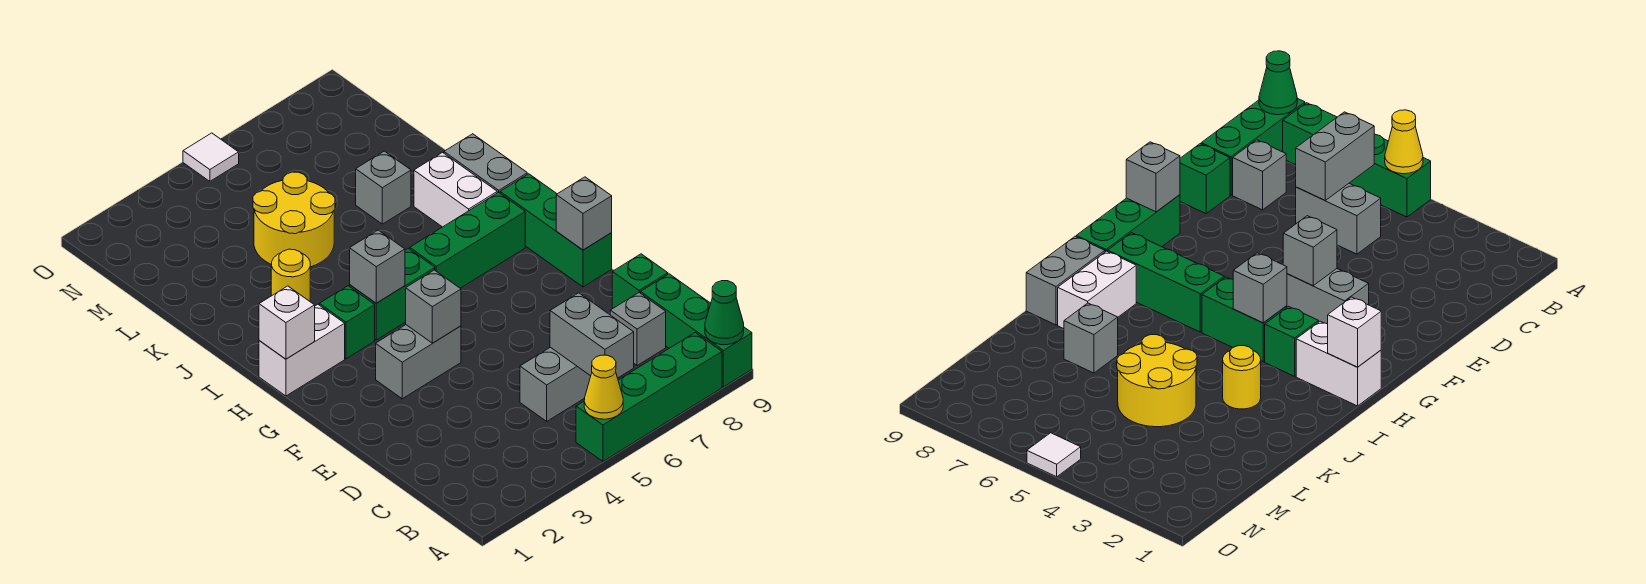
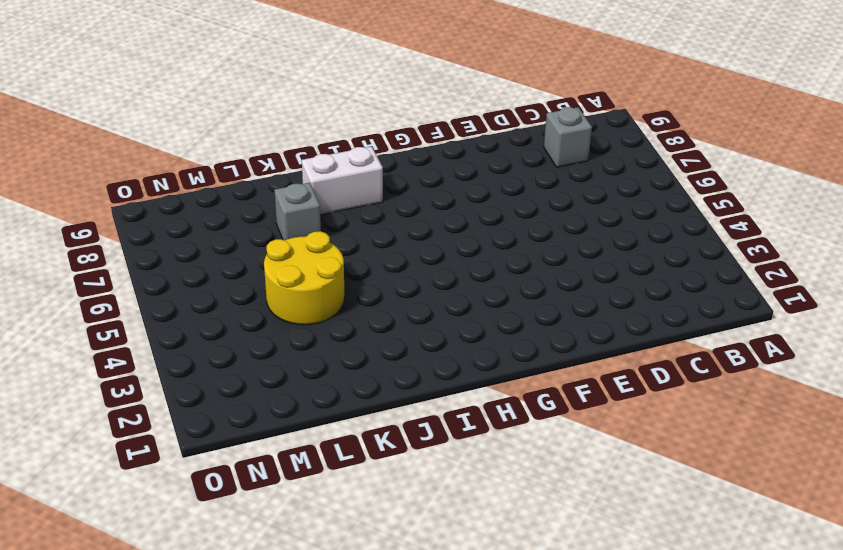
none -> green brick A5:A8 level 1
none -> green brick A9:C9 level 1
none -> grey brick C5:C6 level 1

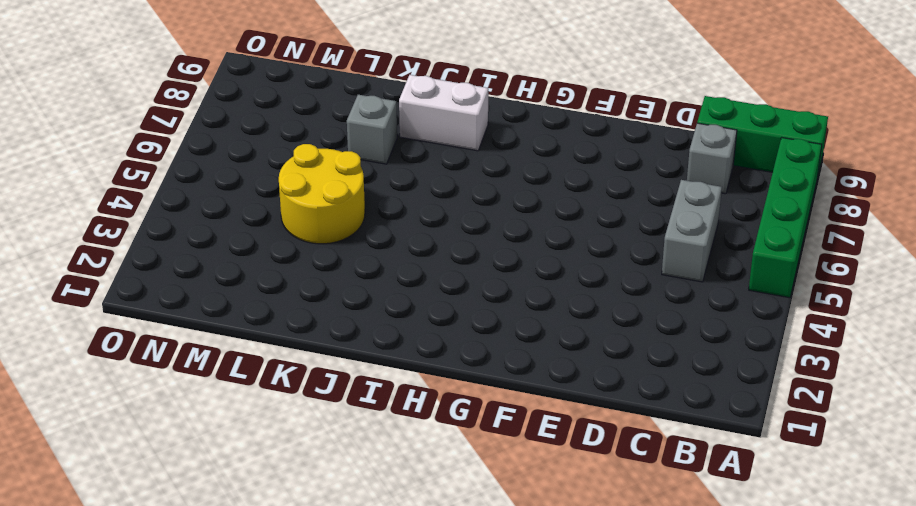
none -> green brick D9 level 1
none -> grey brick F3:F4 level 1
none -> green brick F9:H9 level 1

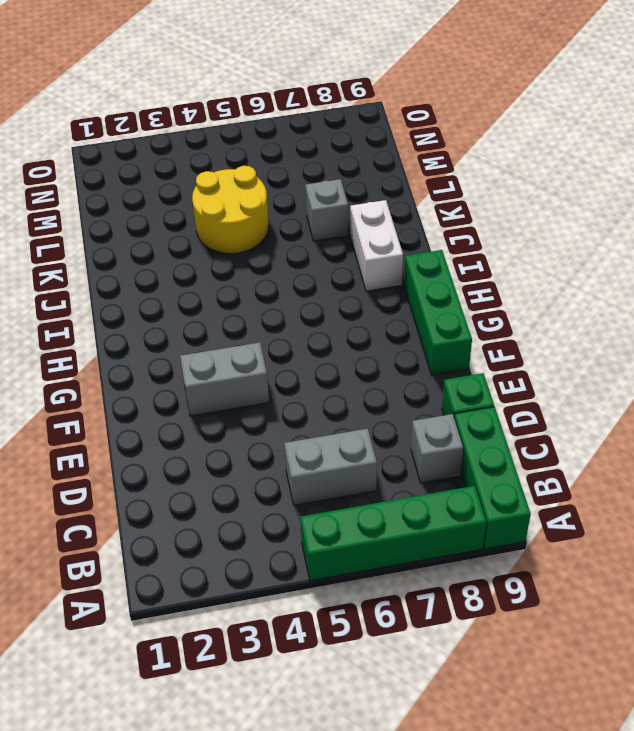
none -> white brick H1:H2 level 1
none -> green brick H3 level 1
none -> green brick H4:H5 level 1

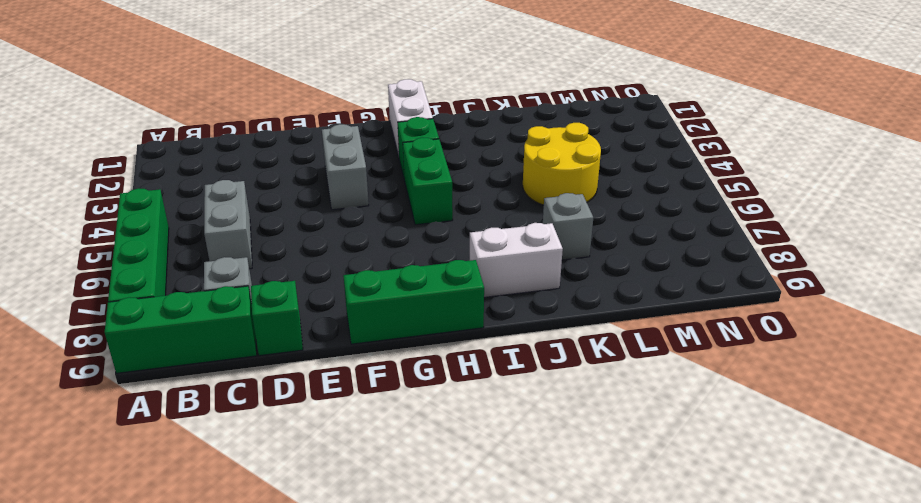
none -> green brick H6:H8 level 1
none -> grey brick I9:J9 level 1
none -> yellow round brick J3 level 1

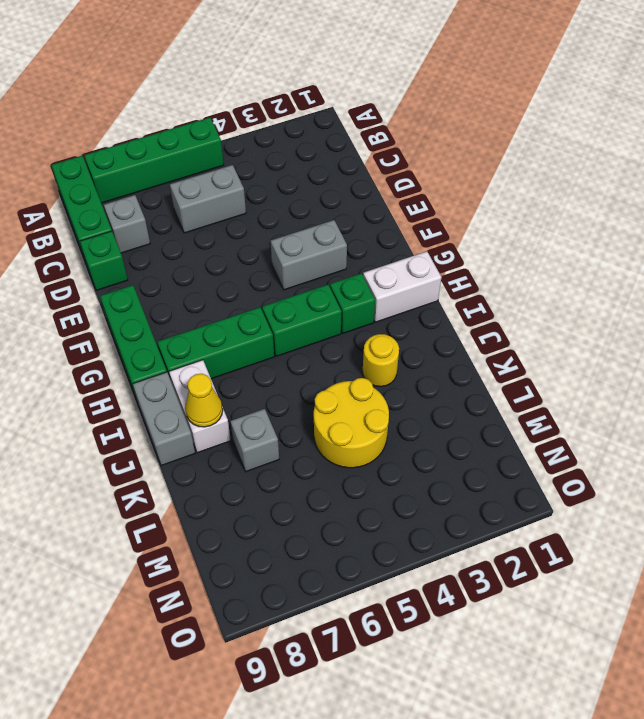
yellow cone J8 level 2 -> yellow cone A5 level 2
none -> white tile O5 level 1
none -> green cone A9 level 2
none -> grey brick B6:C6 level 2

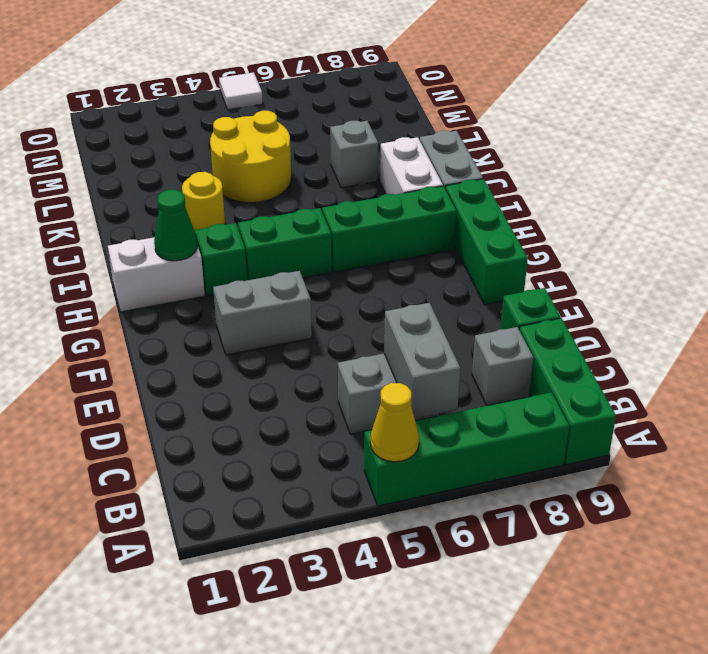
green cone H2 level 2 -> green cone A9 level 2
none -> grey brick F4 level 2
none -> grey brick F9 level 2
none -> white brick H1 level 2

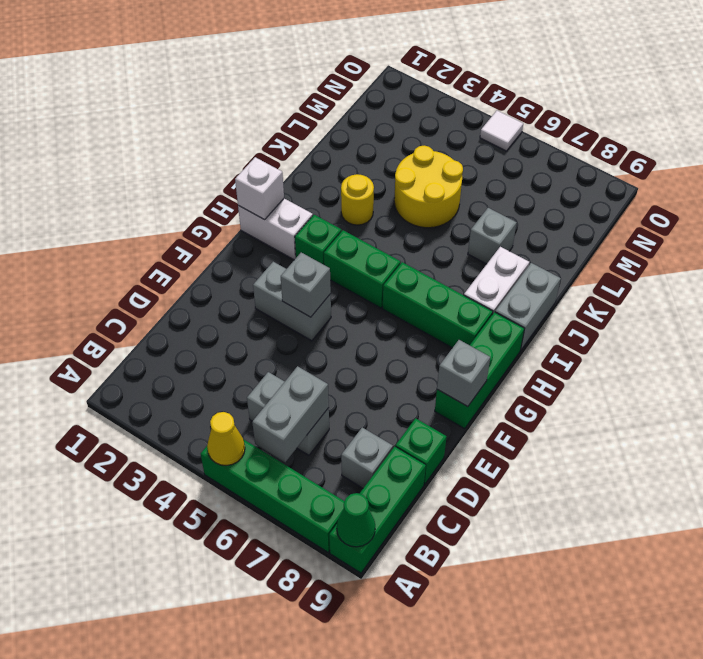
none -> grey brick H4 level 2

